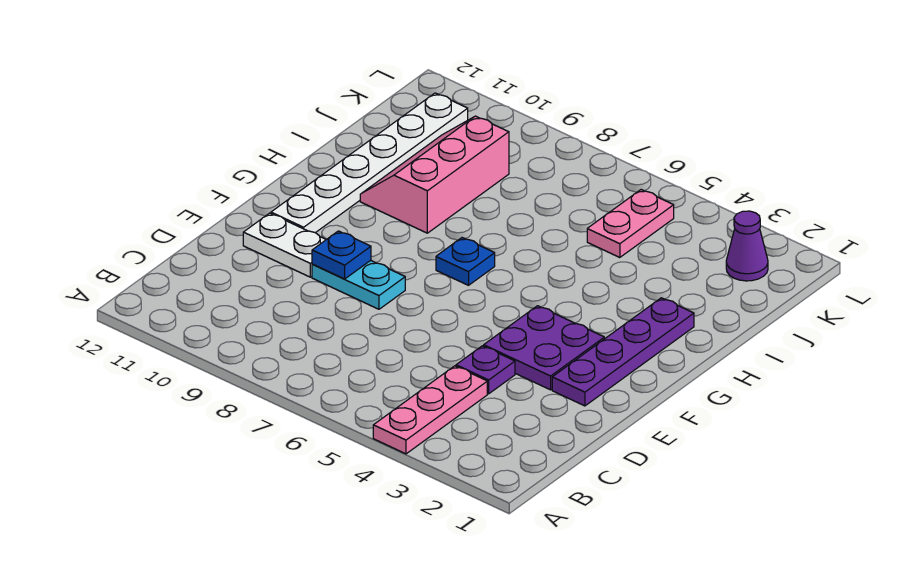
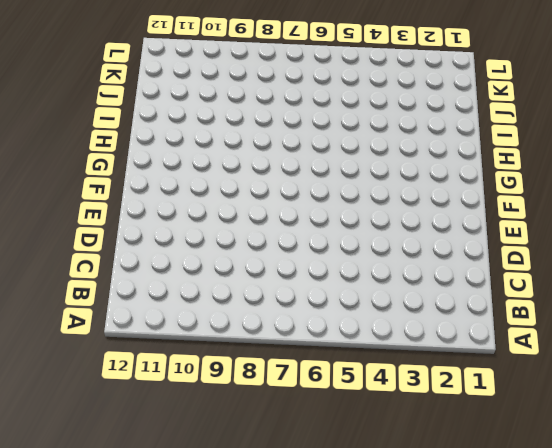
none -> pink plate A4:C4 level 1
none -> purple plate D4 level 1
none -> purple plate E2:H2 level 1

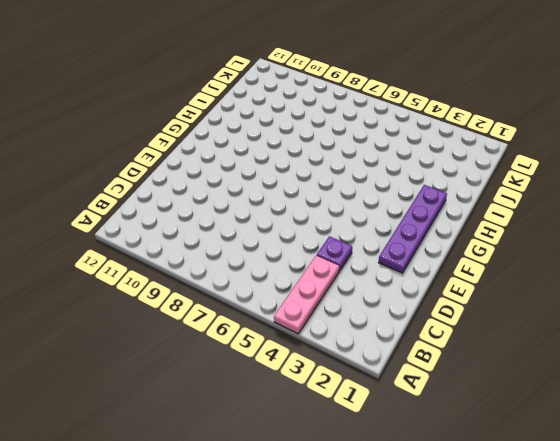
none -> purple plate E3:F4 level 1
none -> cyan plate E8:E9 level 1
none -> white plate E10:E11 level 1

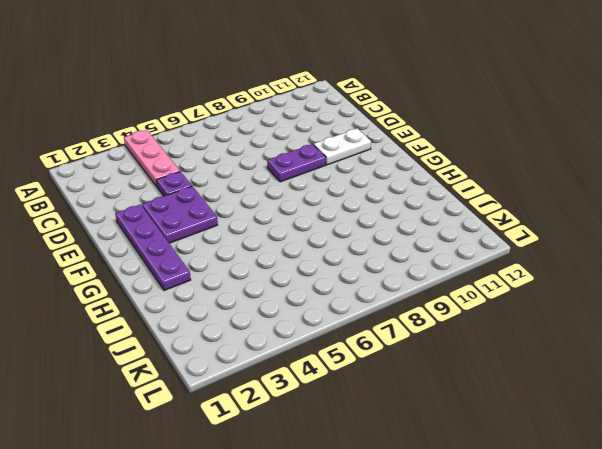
purple plate E8:E9 level 1 -> cyan plate E8:E9 level 1
none -> white plate F11:K11 level 1
none -> blue plate G7 level 1
none -> pink slope H9:J10 level 1 top 9

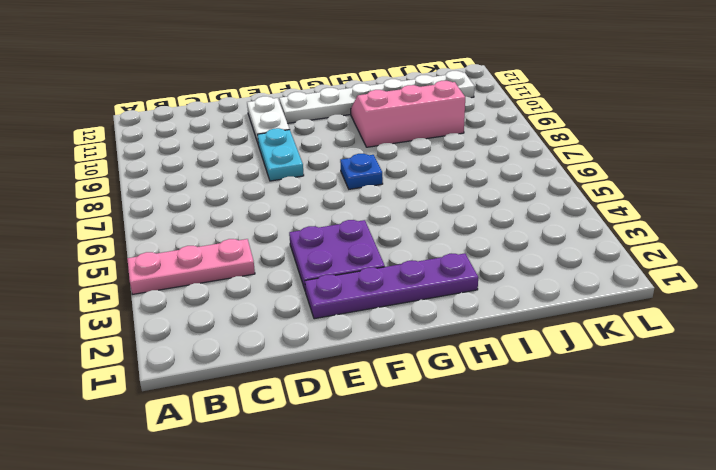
none -> purple plate D4 level 1
none -> pink plate J5:K5 level 1
none -> purple cone K2 level 1

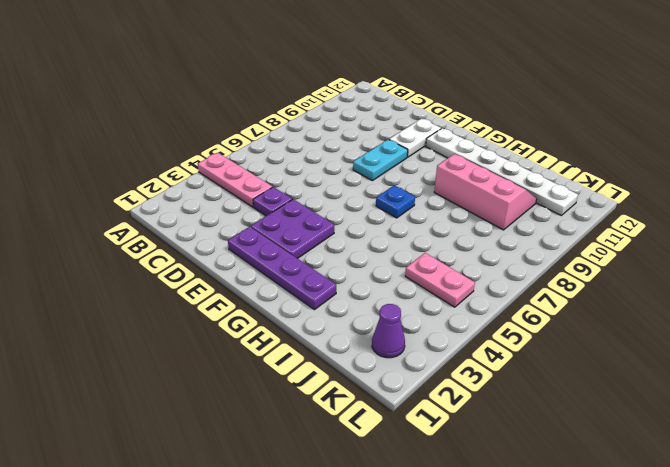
none -> blue plate E9 level 2

